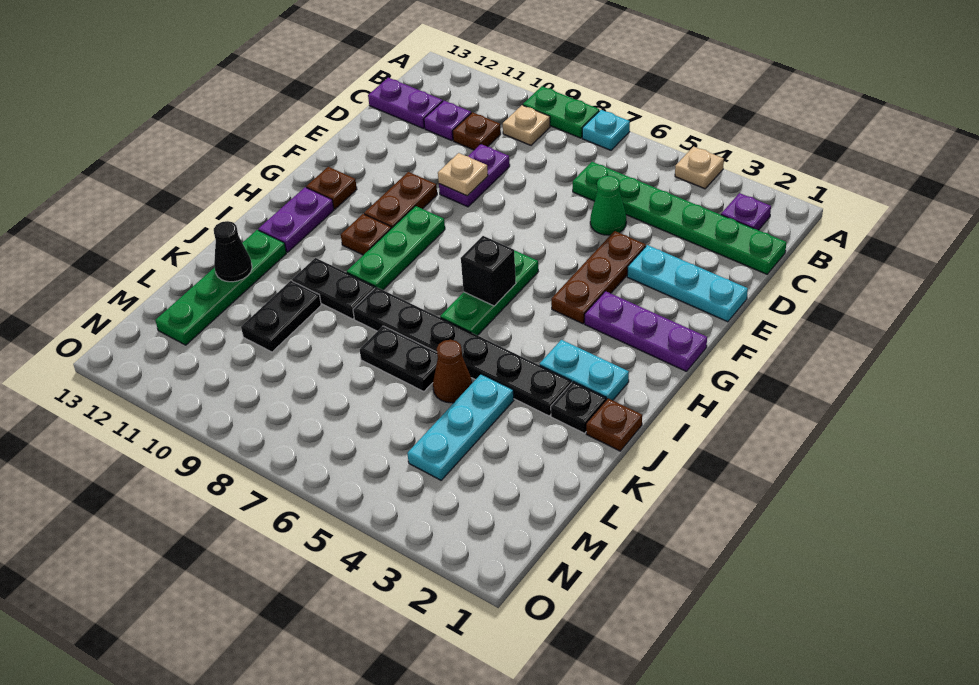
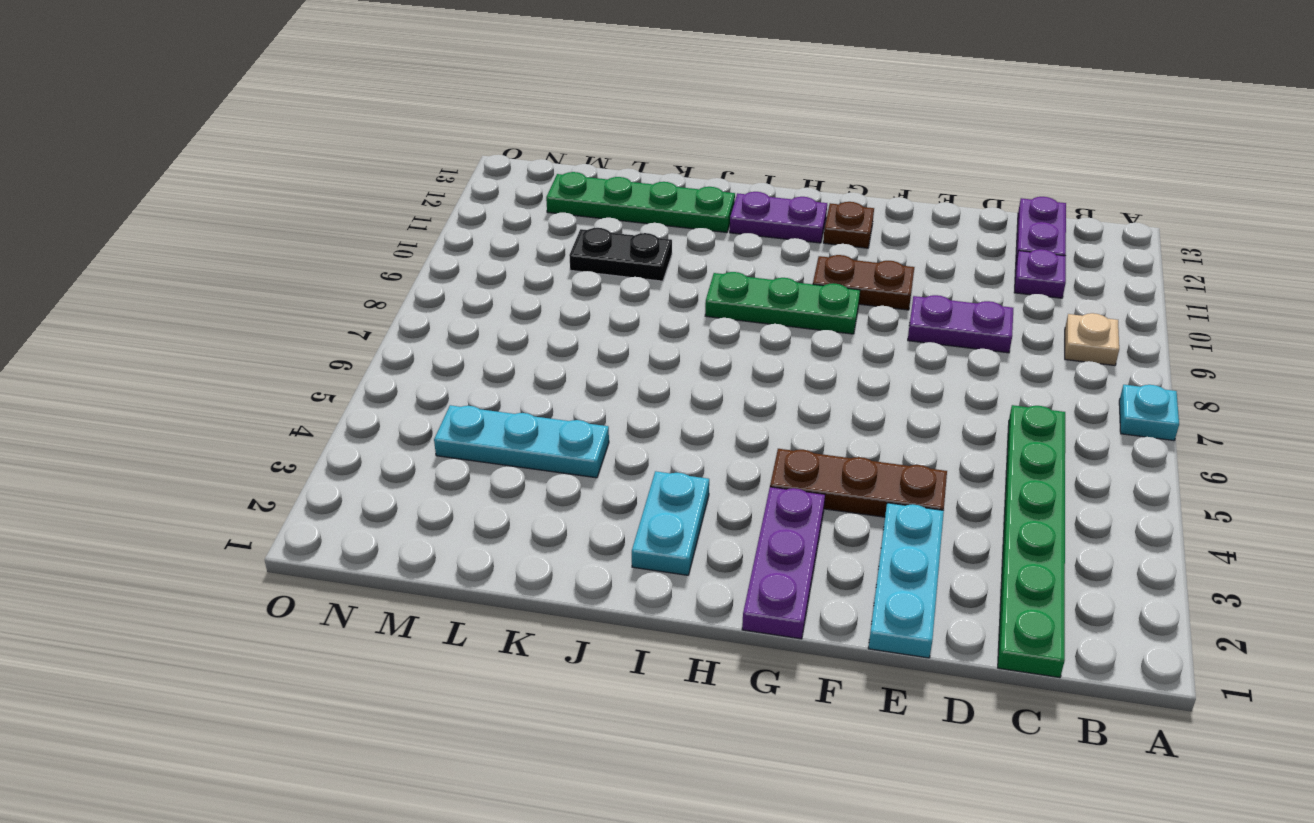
none -> tan plate A4 level 1
none -> green plate A8:A9 level 1
none -> purple plate B2 level 1
none -> brown plate C10 level 1

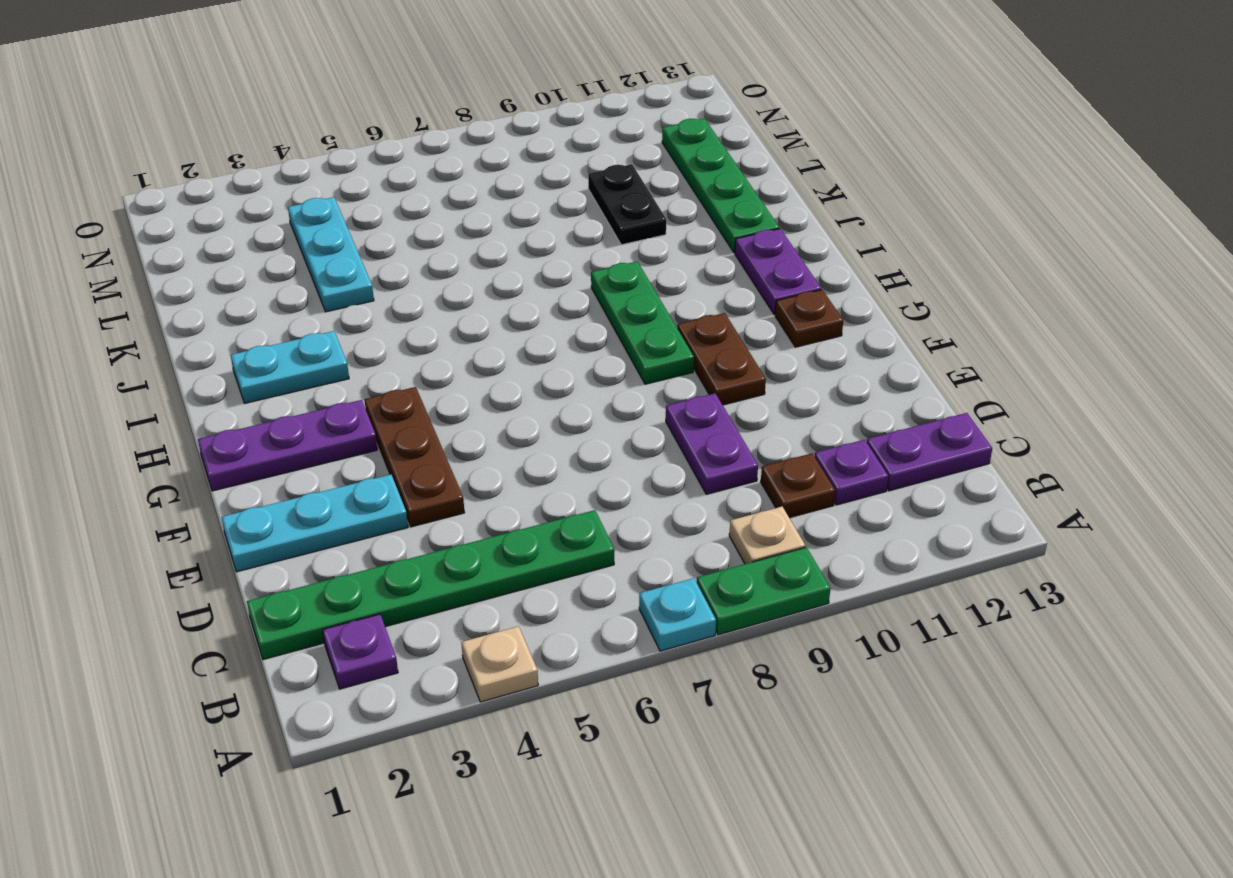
none -> green cone D5 level 1
none -> green plate G6:I6 level 1
none -> brown plate H10 level 1
none -> brown plate J1 level 1

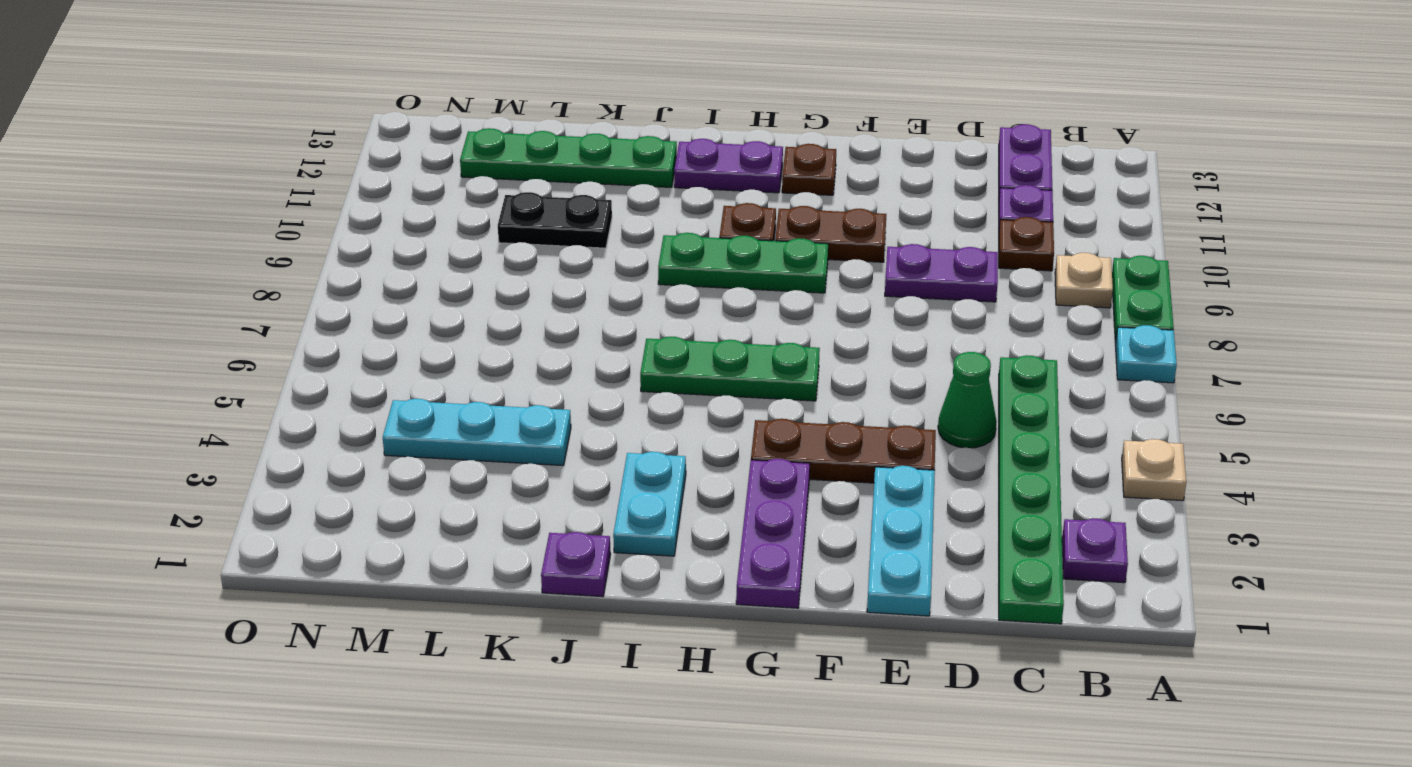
purple plate J1 level 1 -> brown plate J1 level 1
none -> black plate J2 level 1
none -> black plate J3:J8 level 1
none -> black plate J9:J10 level 1
none -> brown cone K5 level 1

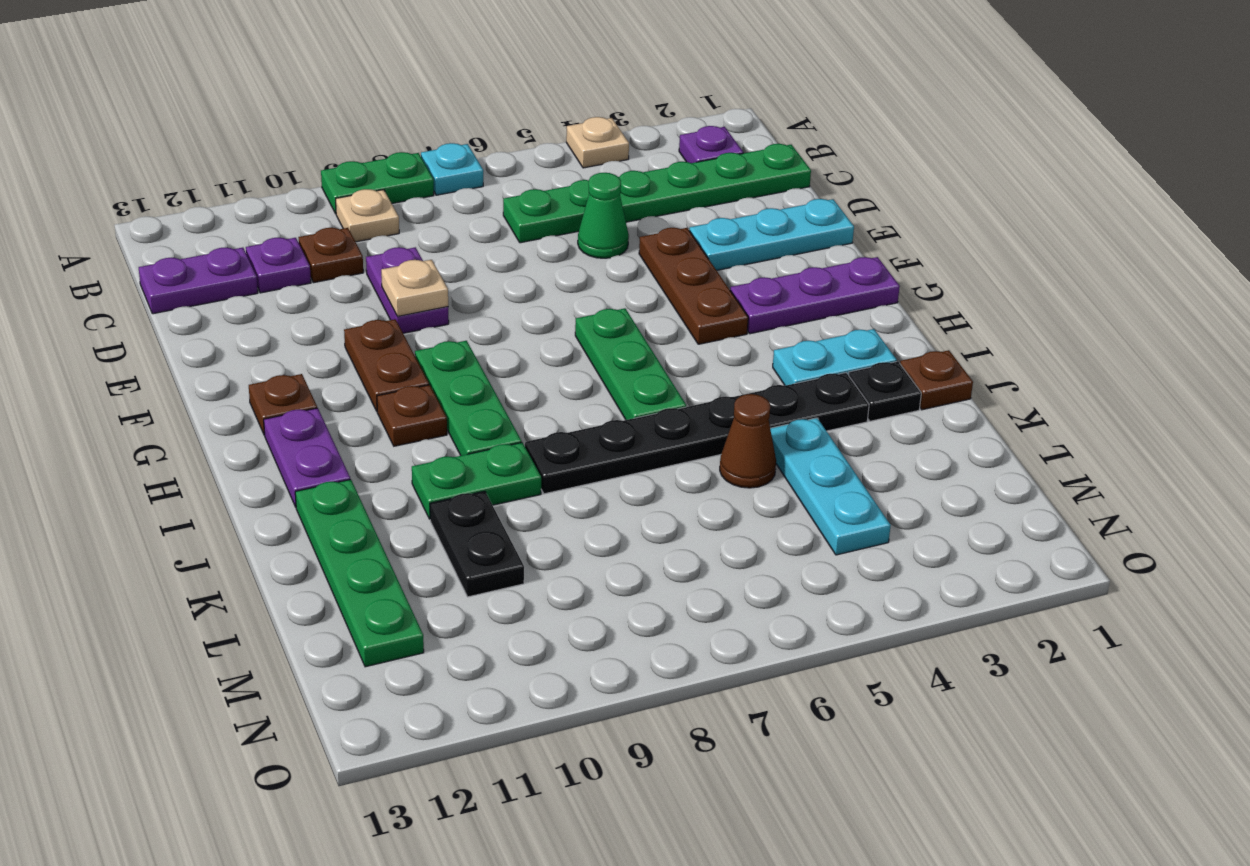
green plate J9:J10 level 1 -> black plate J9:J10 level 1
none -> black plate K6:K7 level 1
none -> black brick H6 level 2
none -> black cone K12 level 2

